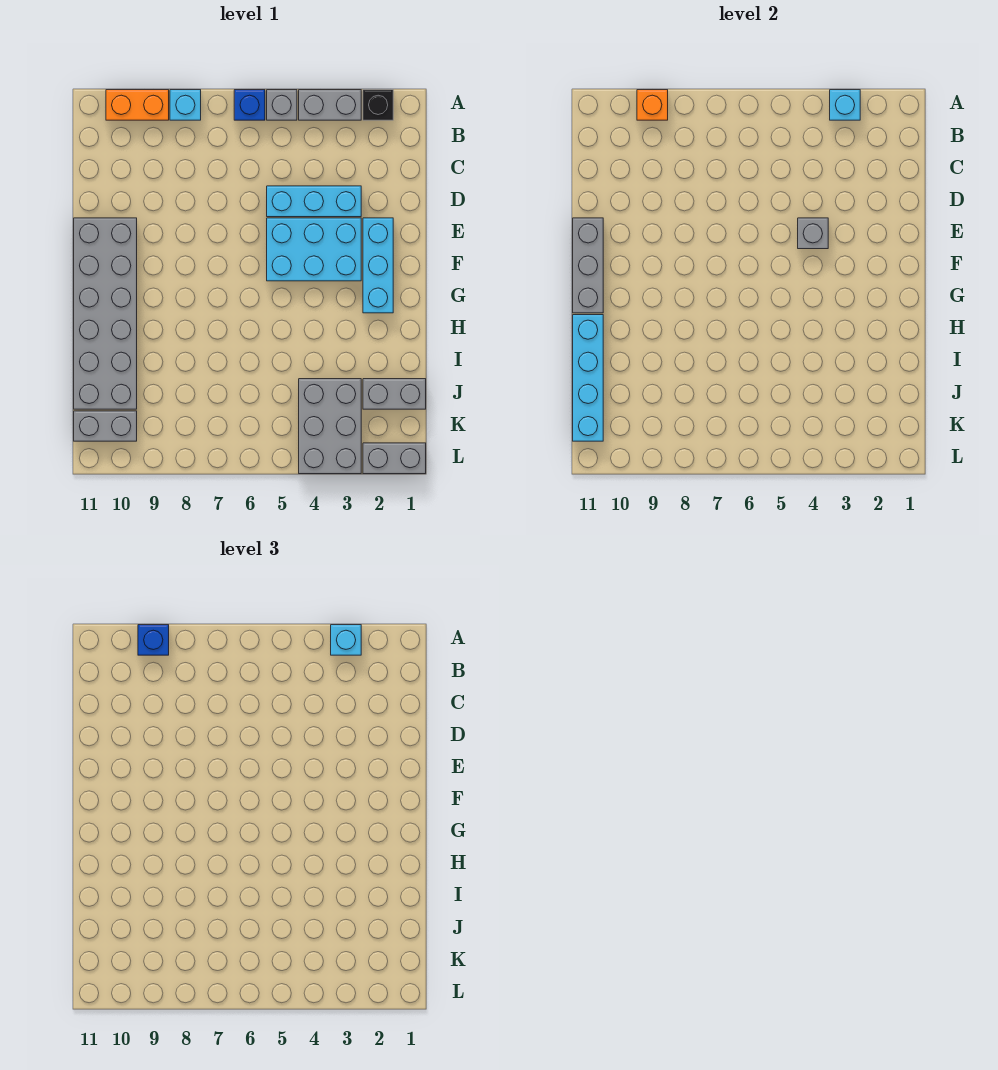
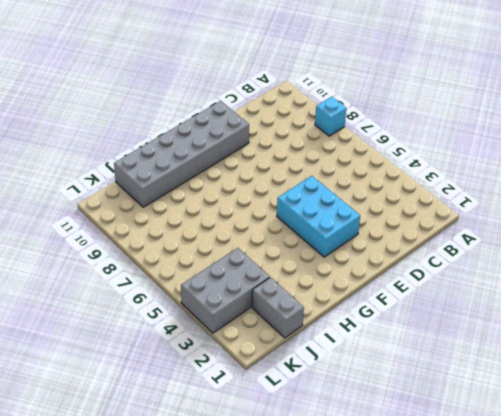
none -> black brick A2 level 1
none -> grey brick A3:A4 level 1
none -> grey brick A5 level 1

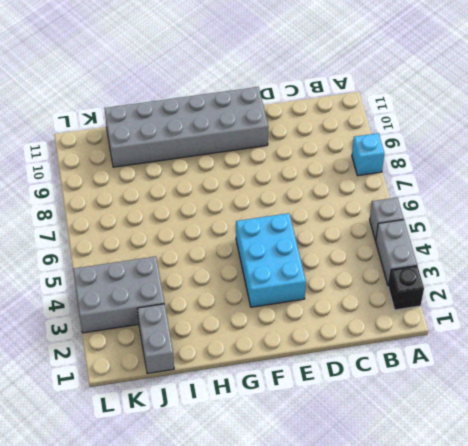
none -> blue brick A6 level 1
none -> orange brick A9:A10 level 1
none -> cyan brick D3:D5 level 1

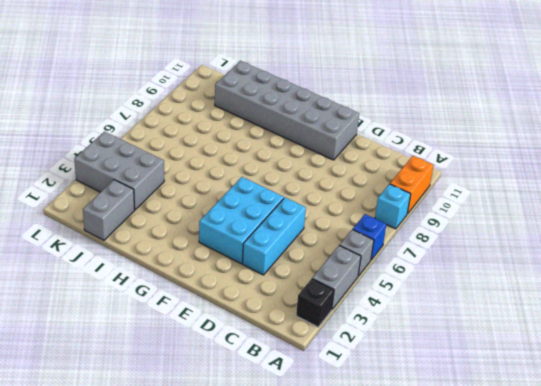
none -> cyan brick E2:G2 level 1
none -> grey brick K10:K11 level 1
none -> grey brick L1:L2 level 1

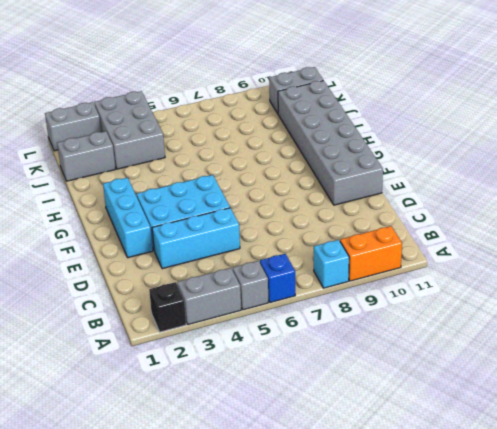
none -> cyan brick A3 level 2
none -> orange brick A9 level 2
none -> grey brick E4 level 2

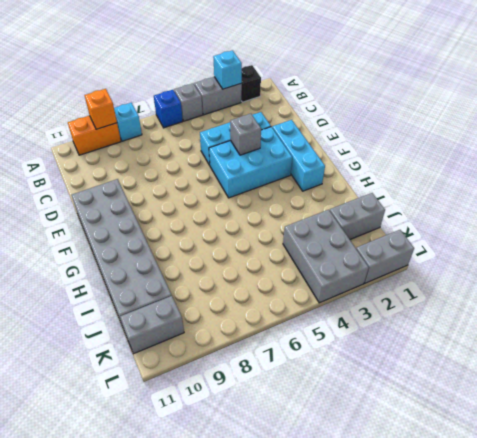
none -> grey brick E11:G11 level 2
none -> cyan brick H11:K11 level 2
none -> cyan brick A3 level 3

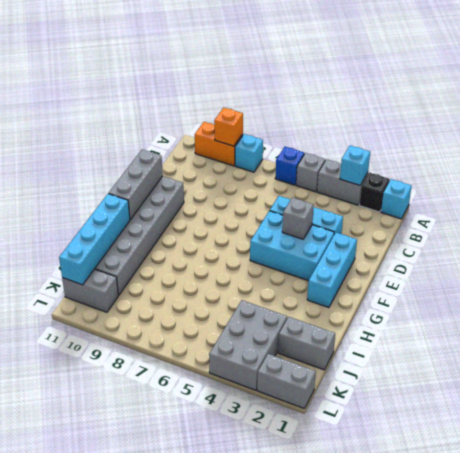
cyan brick A1 level 1 -> cyan brick A3 level 3
none -> blue brick A9 level 3

